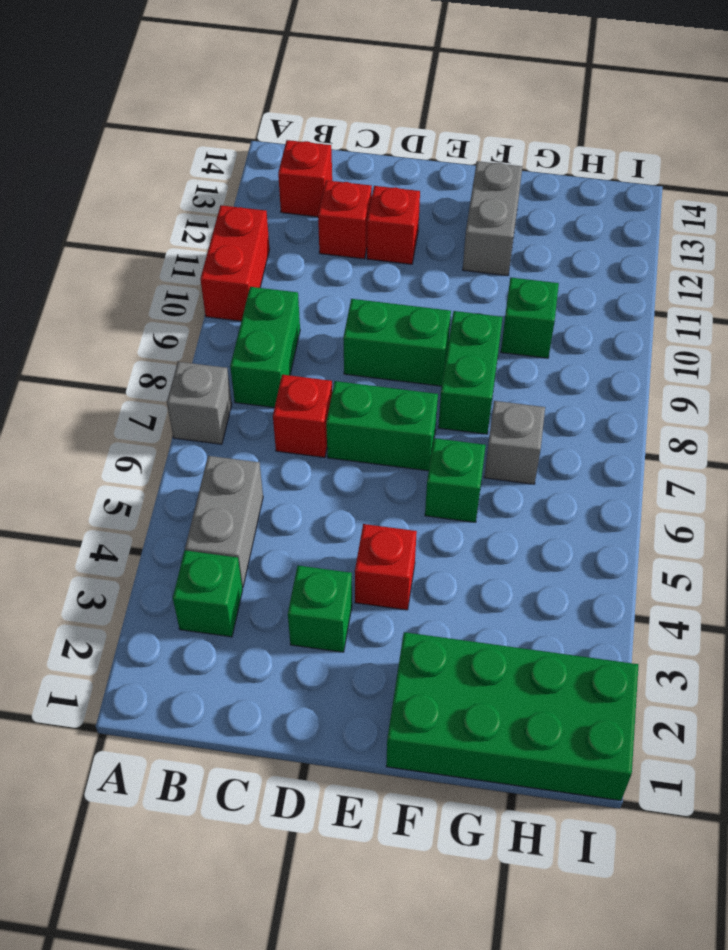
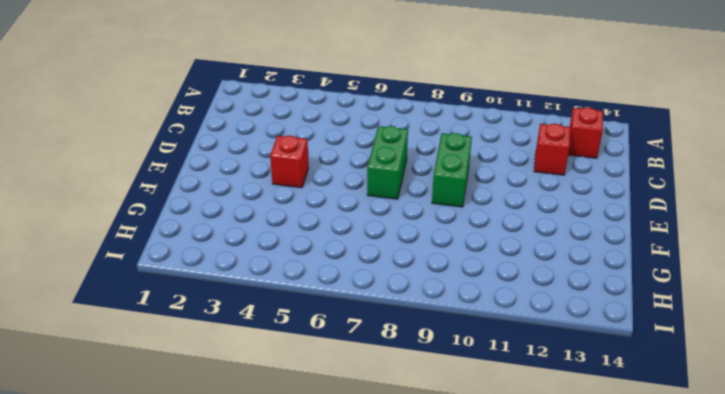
none -> grey brick A7 level 1
none -> red brick A10:A11 level 1
none -> green brick B3 level 1

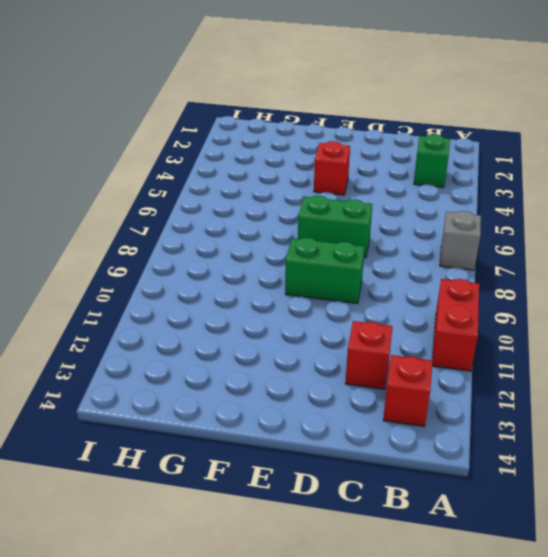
none -> grey brick B4:B5 level 1
none -> green brick B8:B9 level 1
none -> red brick C7 level 1

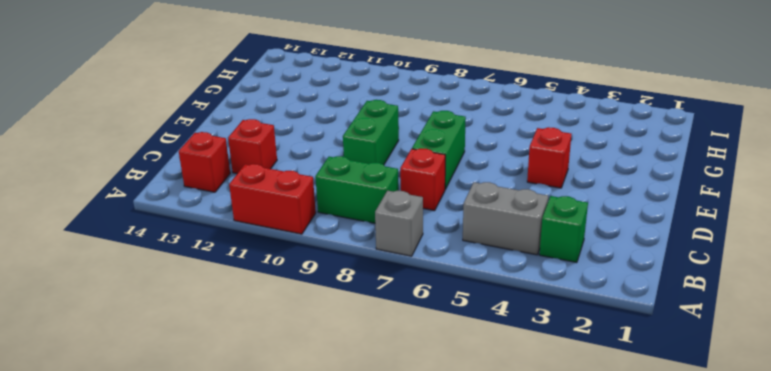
none -> green brick D3 level 1
none -> red brick D12 level 1
none -> green brick F1:I2 level 1

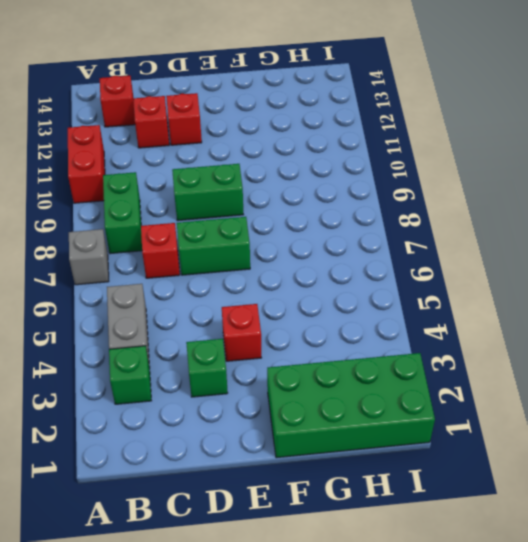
none -> green brick F6 level 1
none -> green brick F8:F9 level 1
none -> grey brick F12:F13 level 1

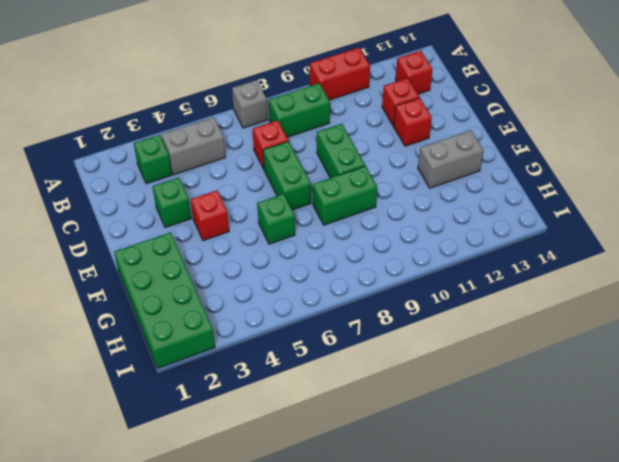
none -> grey brick G7 level 1
none -> green brick G10 level 1

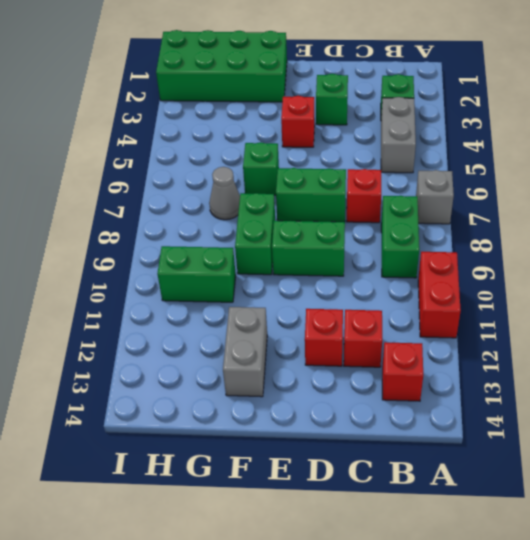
grey cone G7 level 1 -> grey brick G7 level 1
green brick G10:H10 level 1 -> green brick G10 level 1

